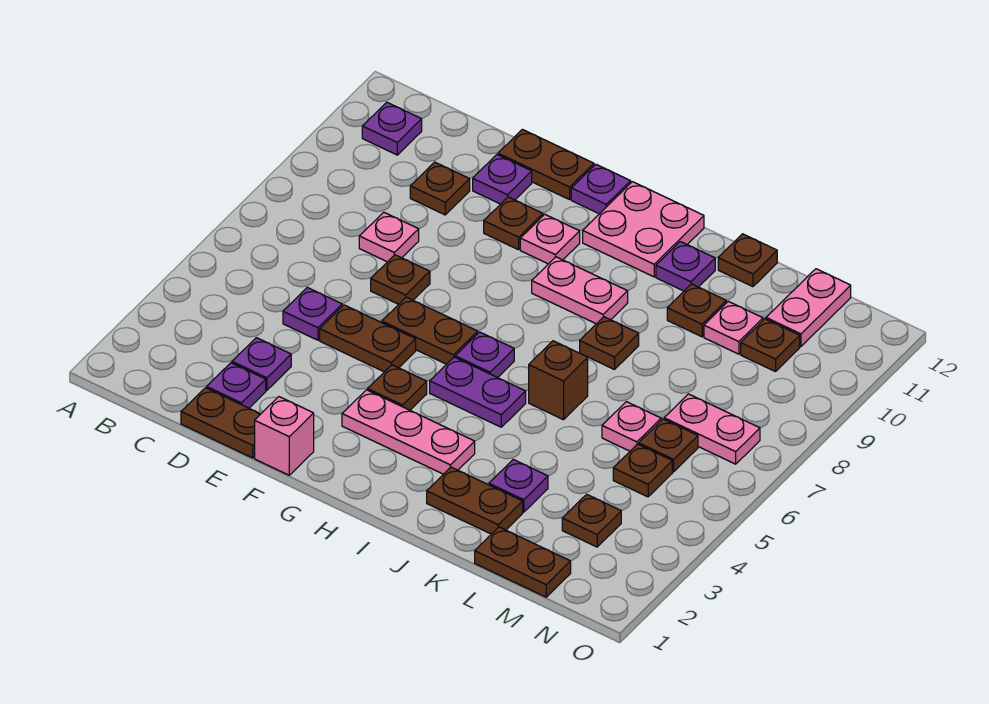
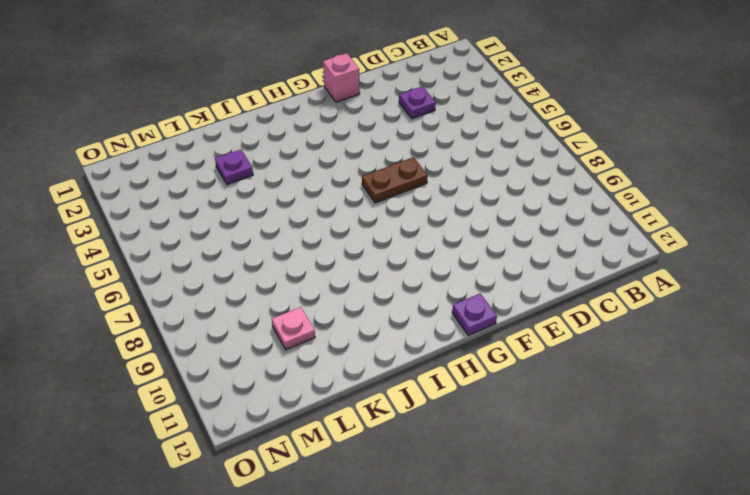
none -> purple plate B11 level 1
none -> brown plate D1:E1 level 1
none -> purple plate D2 level 1
none -> purple plate D5 level 1

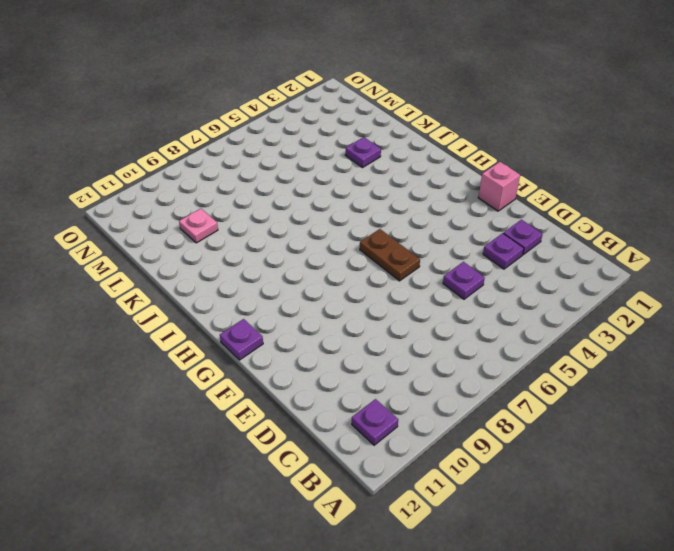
none -> brown plate D1:E1 level 1
none -> pink plate D8 level 1
none -> brown plate D10 level 1
none -> brown plate E5:F5 level 1

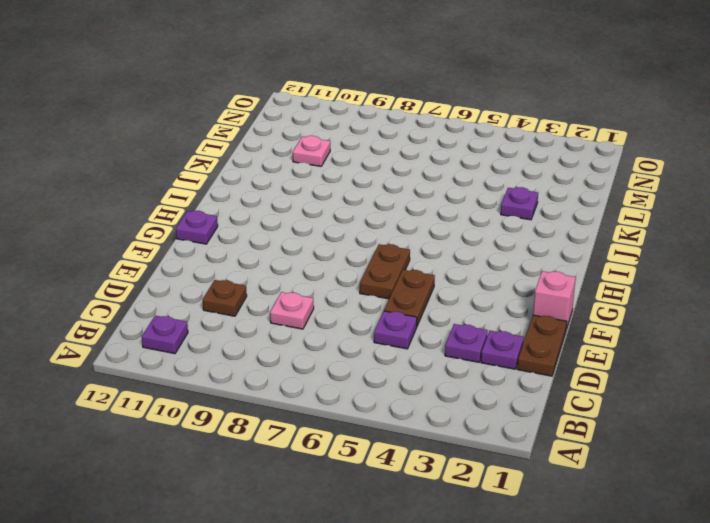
none -> brown plate E7 level 1
none -> purple plate E11 level 1
none -> brown plate E12:F12 level 1
none -> brown plate F10 level 1

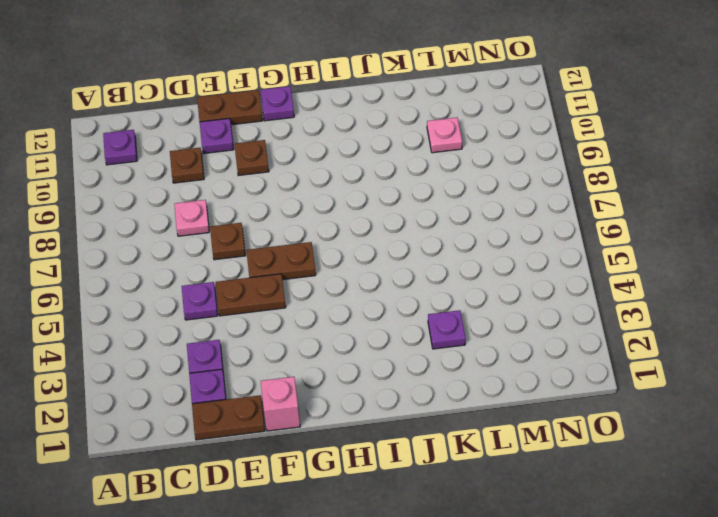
none -> pink plate G3:I3 level 1
none -> brown plate G4 level 1
none -> pink plate G10 level 1
none -> purple plate H5:I5 level 1

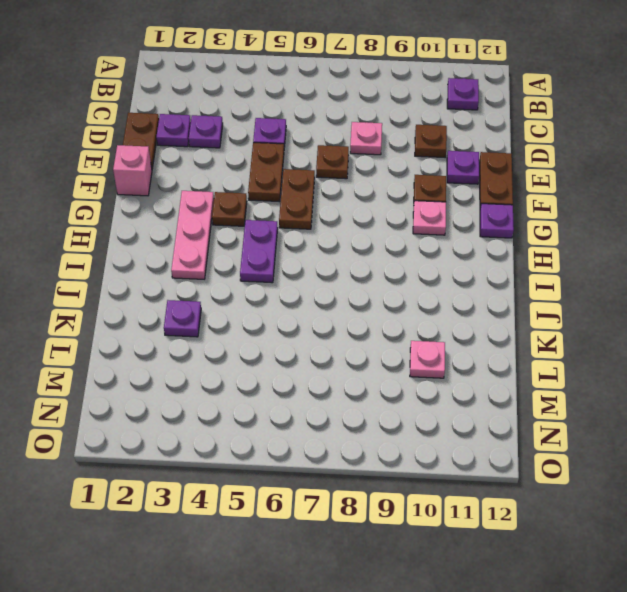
none -> purple plate H6 level 1
none -> pink plate H9:I9 level 1
none -> pink plate H11:I12 level 1
none -> brown plate J2:K2 level 1

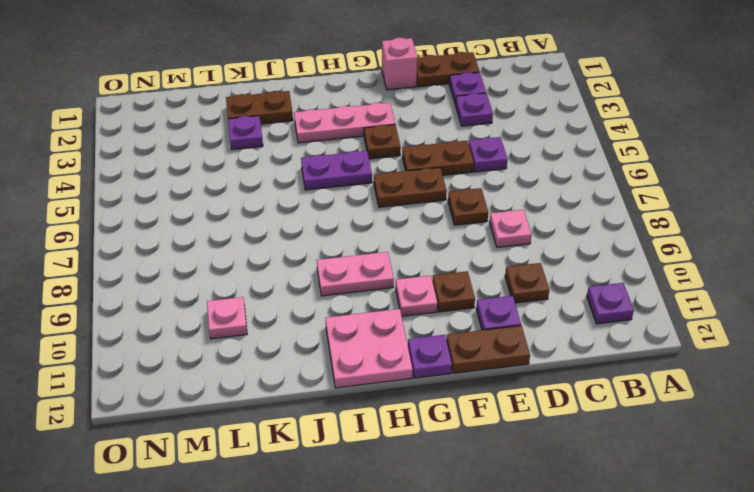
none -> purple plate H6 level 1
none -> brown brick J6 level 1
none -> brown plate J8 level 1
none -> purple plate J11 level 1

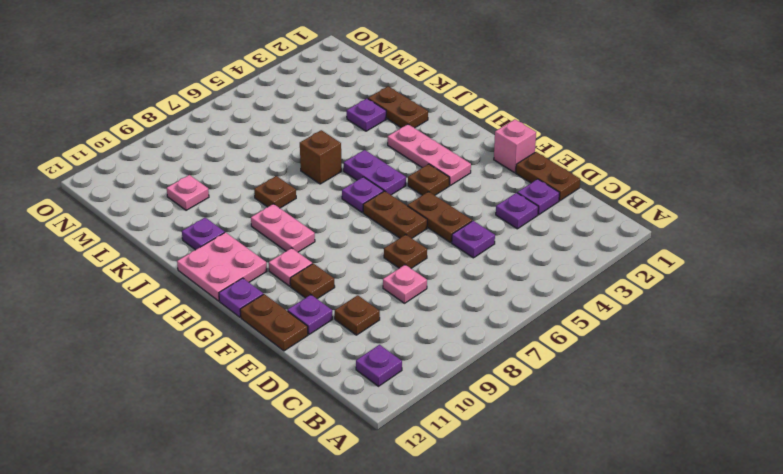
none -> brown plate K10 level 1
none -> brown plate K12 level 1
none -> brown plate L1:M1 level 1
none -> pink plate L6 level 1

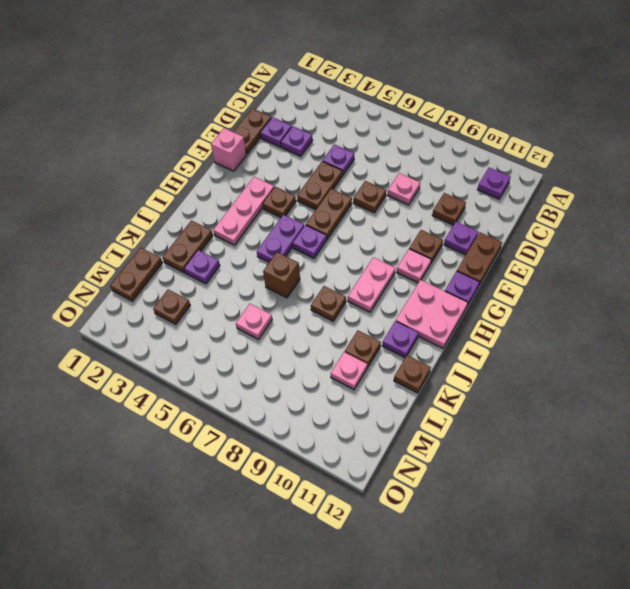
none -> brown plate M5 level 1
none -> brown plate M6 level 1
none -> pink plate M7:N7 level 1
none -> brown plate M10 level 1

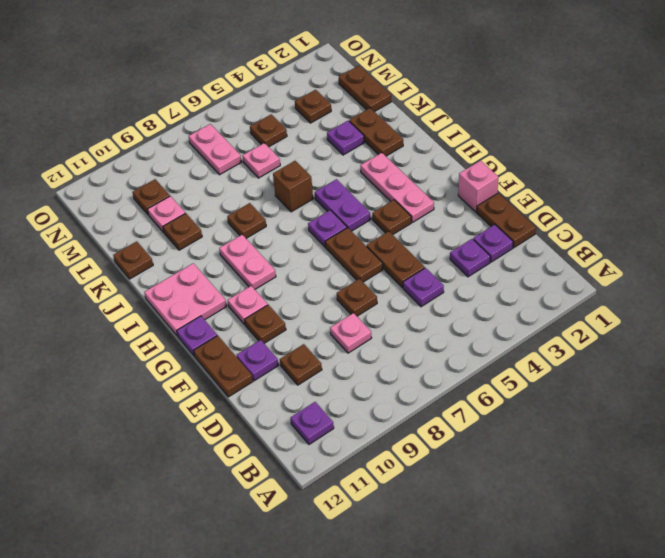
none -> purple plate J11 level 1
none -> brown plate M6 level 1
none -> pink plate M11:M12 level 1

